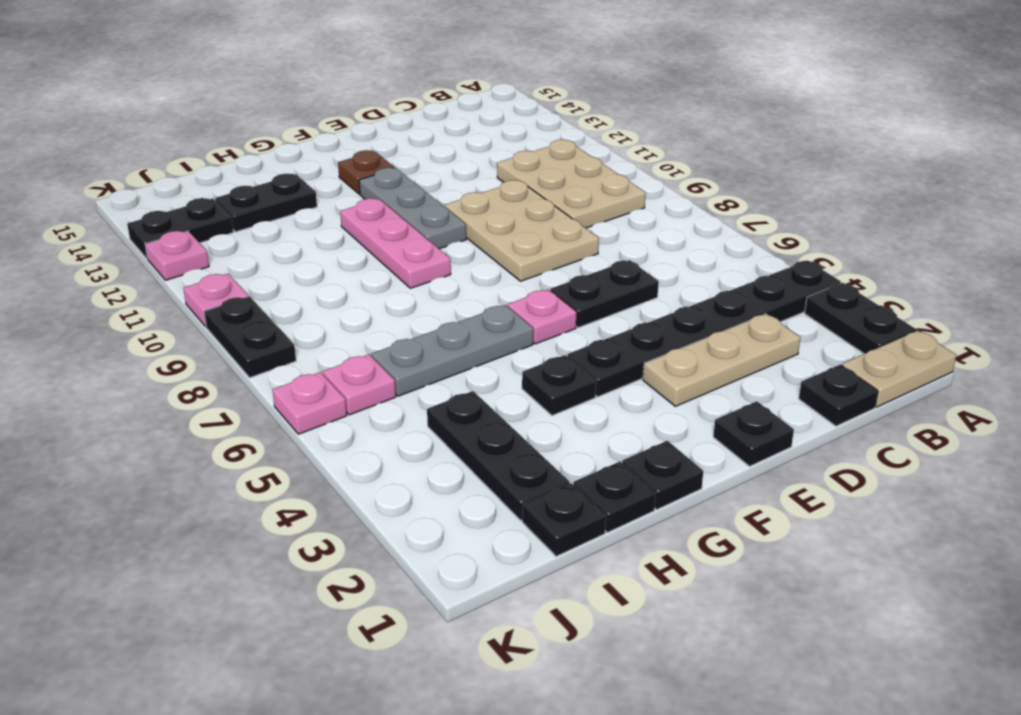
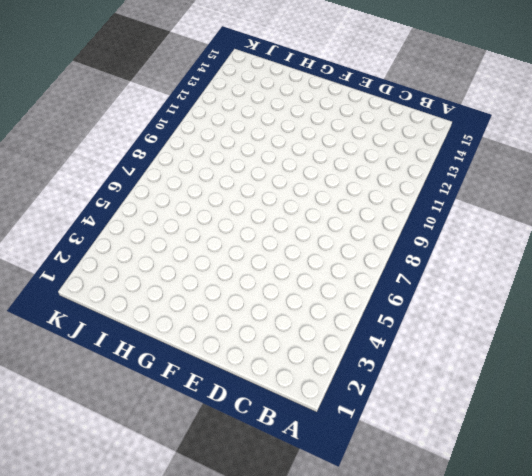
none -> tan plate A1:B1 level 1
none -> black plate A2:A3 level 1
none -> black plate A4:F4 level 1

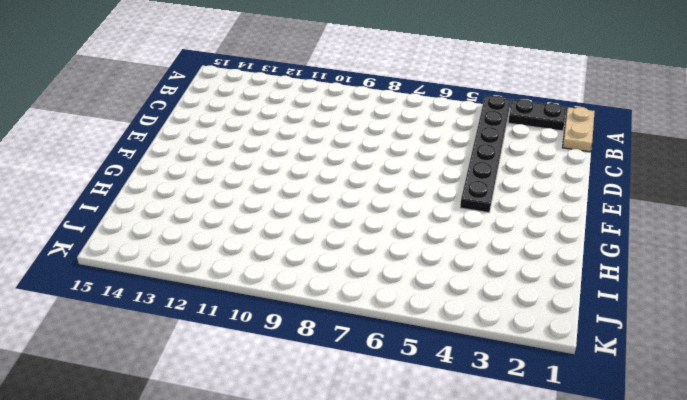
none -> tan plate B9:C11 level 1
none -> black plate C1 level 1
none -> tan plate C3:E3 level 1

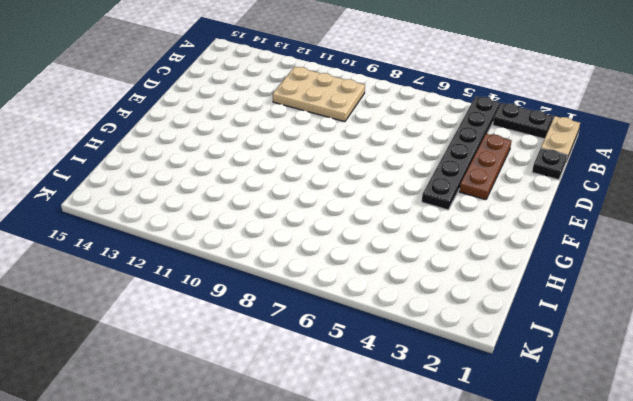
brown plate C3:E3 level 1 -> tan plate C3:E3 level 1
none -> black plate D6:E6 level 1
none -> tan plate D8:E10 level 1
none -> black plate E1 level 1

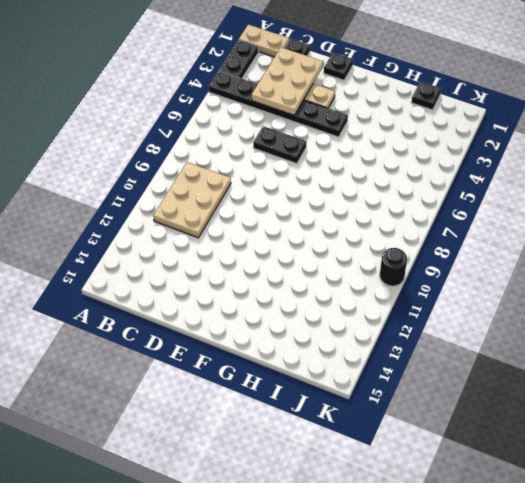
tan plate C2:D4 level 2 -> tan plate D8:E10 level 1
black round brick K10 level 1 -> pink plate K10 level 1
none -> pink plate F6 level 1
none -> grey plate F10:F12 level 1
none -> brown plate F13 level 1

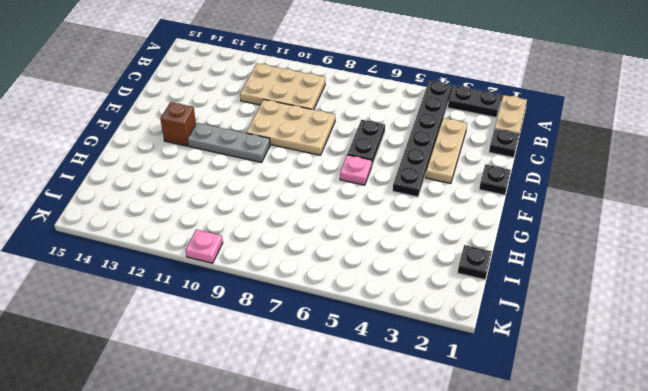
brown brick F13 level 1 -> brown plate F13 level 1
none -> black plate G1 level 1
none -> black plate G4 level 1
none -> grey plate G6:I6 level 1

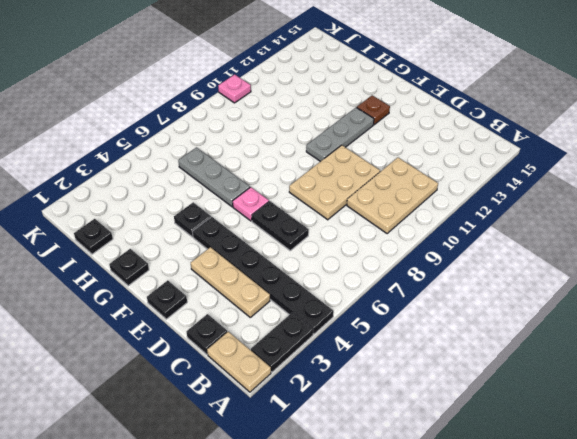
none -> pink plate G9:G11 level 1
none -> black plate H1 level 1
none -> black plate H13:I13 level 1

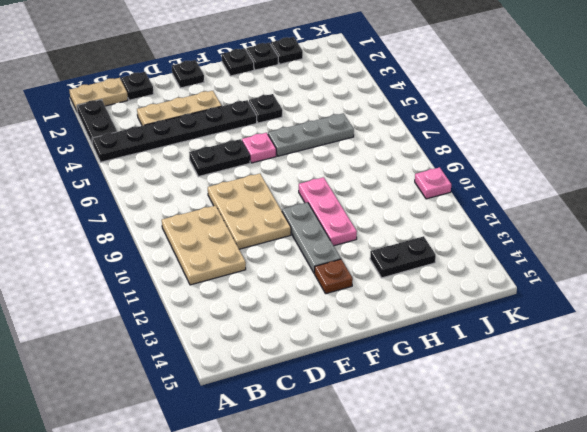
none -> black plate I2:I4 level 1
none -> pink plate J6 level 1
none -> black plate J13:K13 level 1

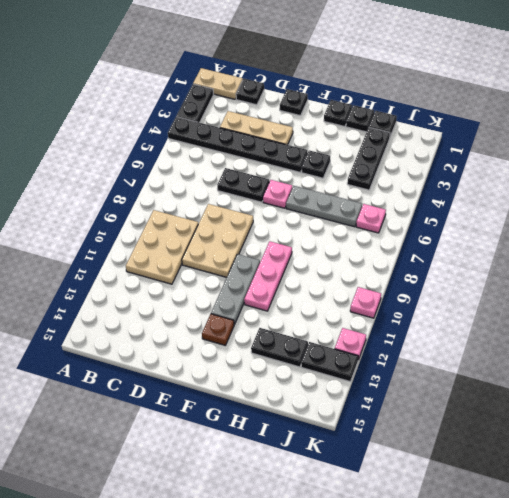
none -> pink plate K6 level 1
none -> black plate K8:K9 level 1

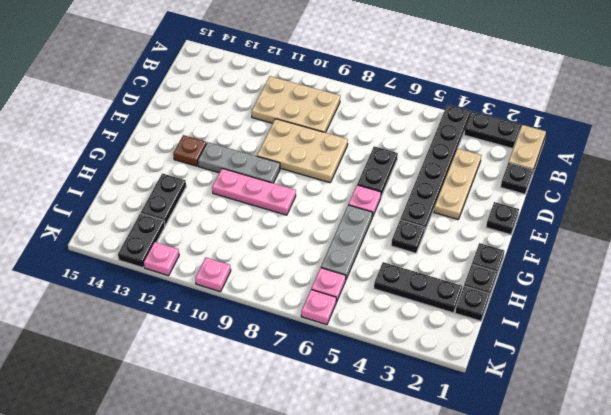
none -> black plate K8:K9 level 1

